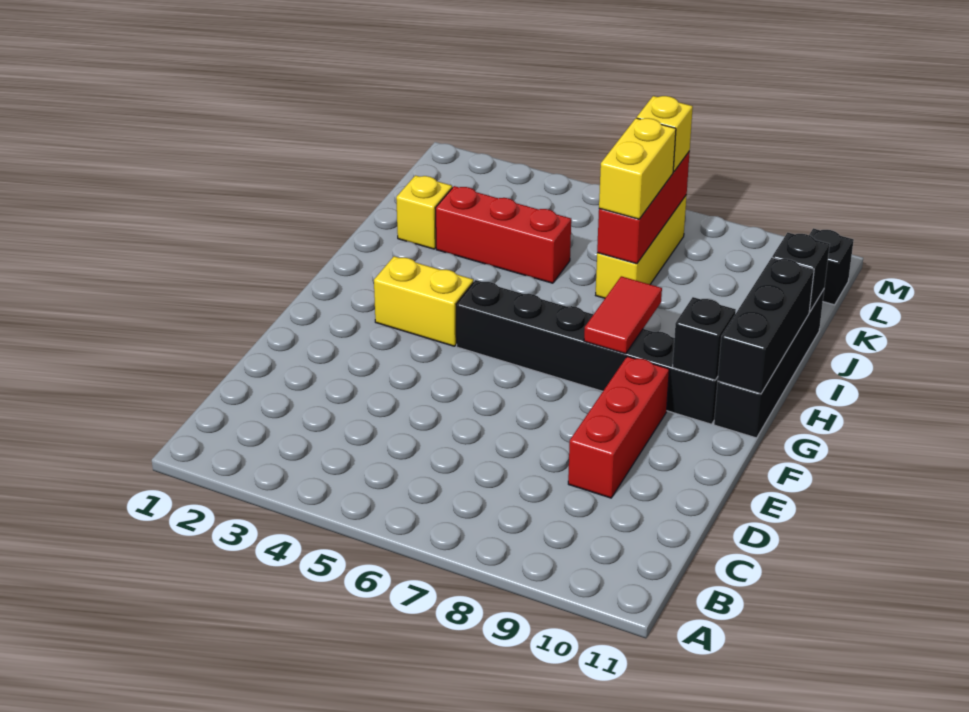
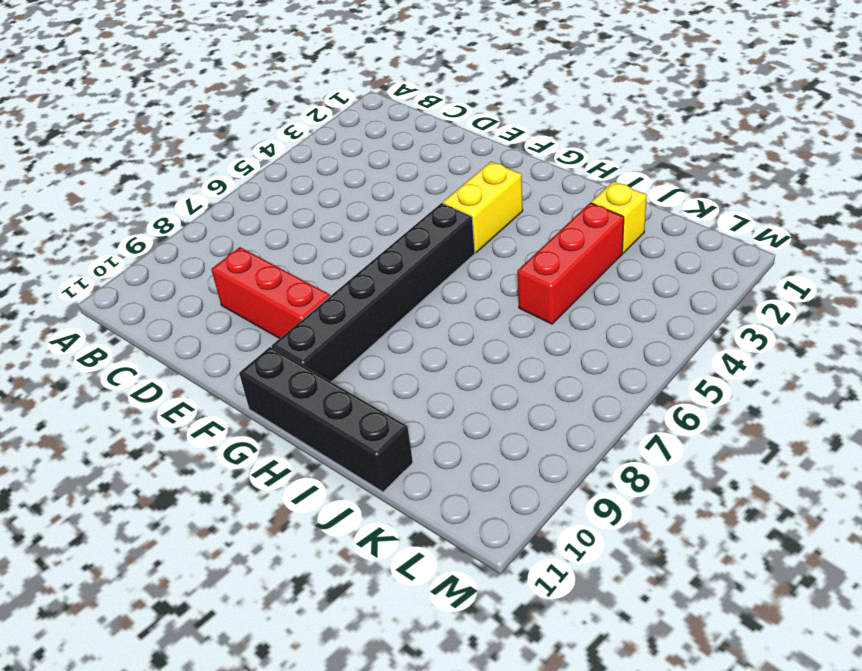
none -> yellow brick J7:L7 level 1
none -> black brick L11 level 1
none -> red tile G8:H8 level 2

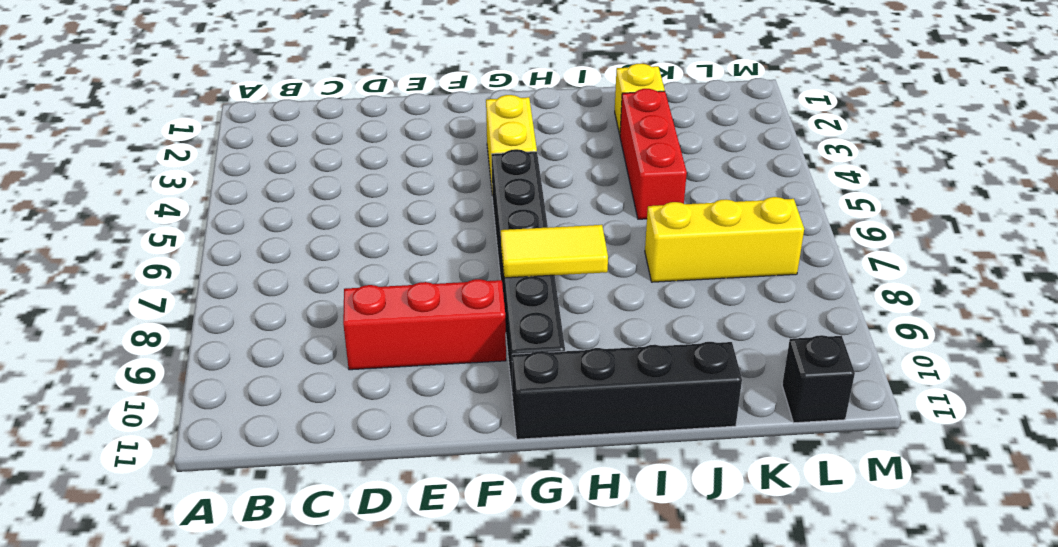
yellow tile G8:H8 level 2 -> red tile G8:H8 level 2
none -> black brick G10 level 2
none -> black brick G11:I11 level 2
none -> red brick J7:L7 level 2

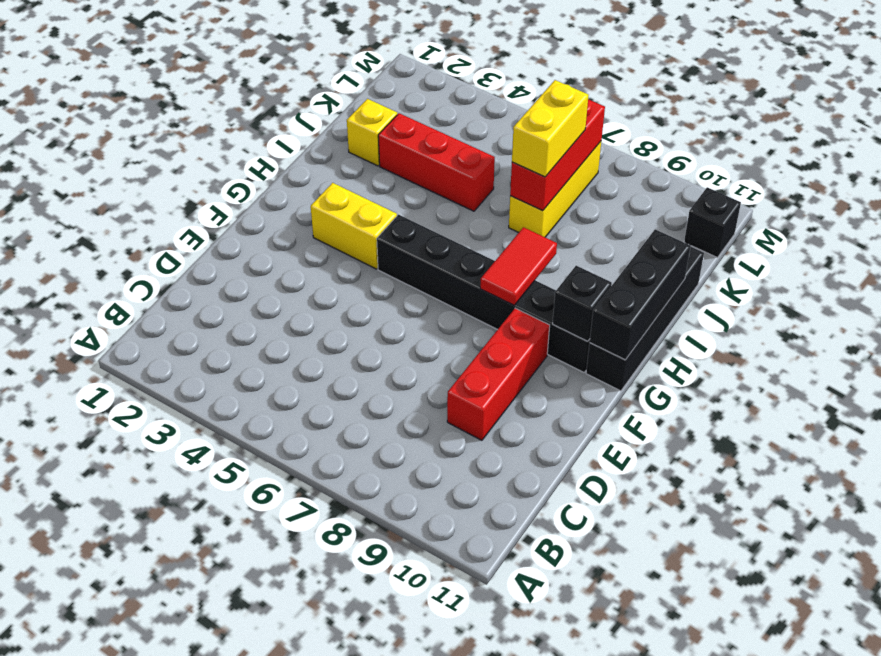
none -> black brick J11 level 2
none -> yellow brick L7 level 3

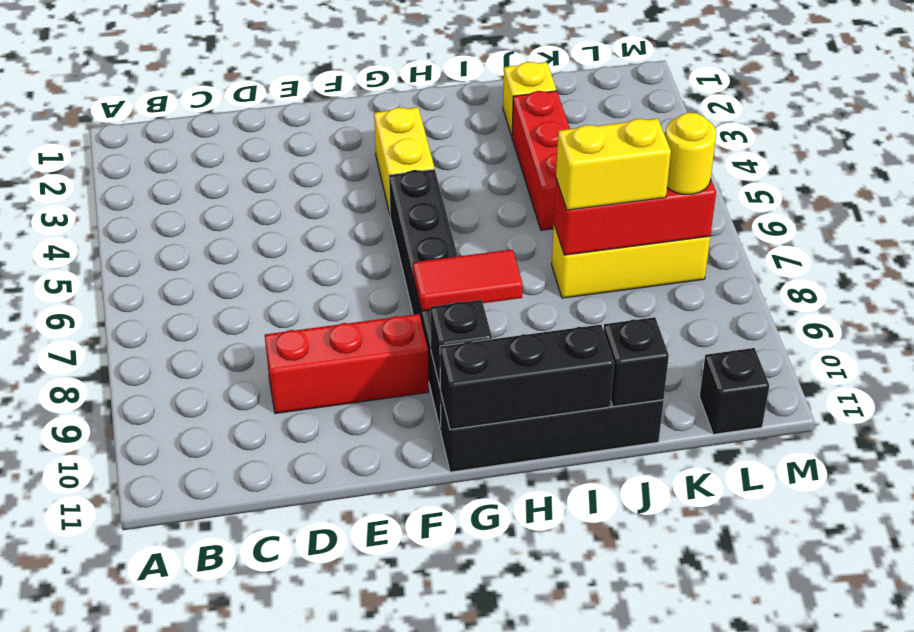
yellow round brick L7 level 3 -> yellow brick L7 level 3

